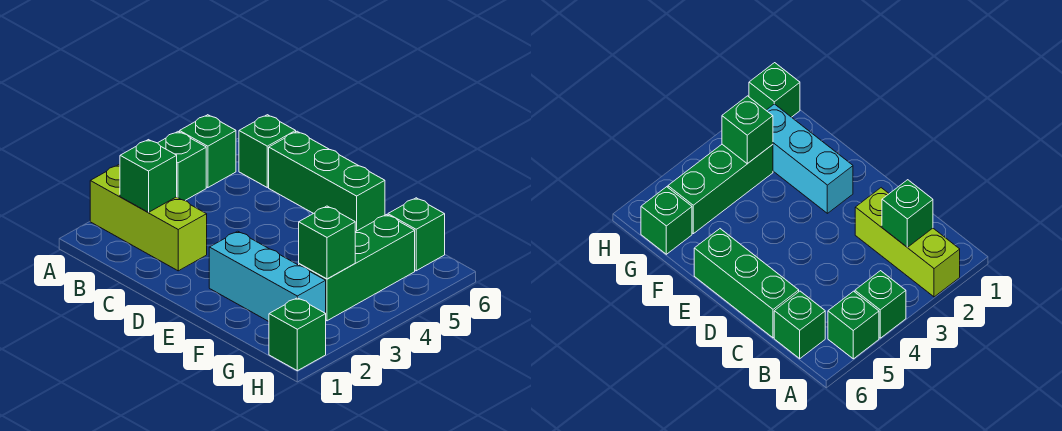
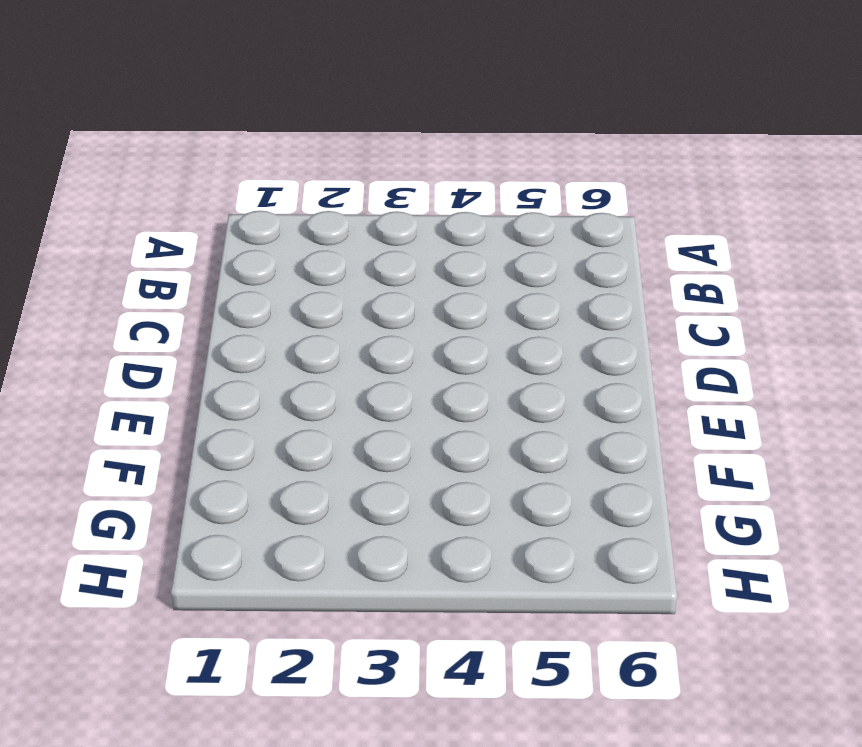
none -> lime brick A2:C2 level 1
none -> green brick A4 level 1

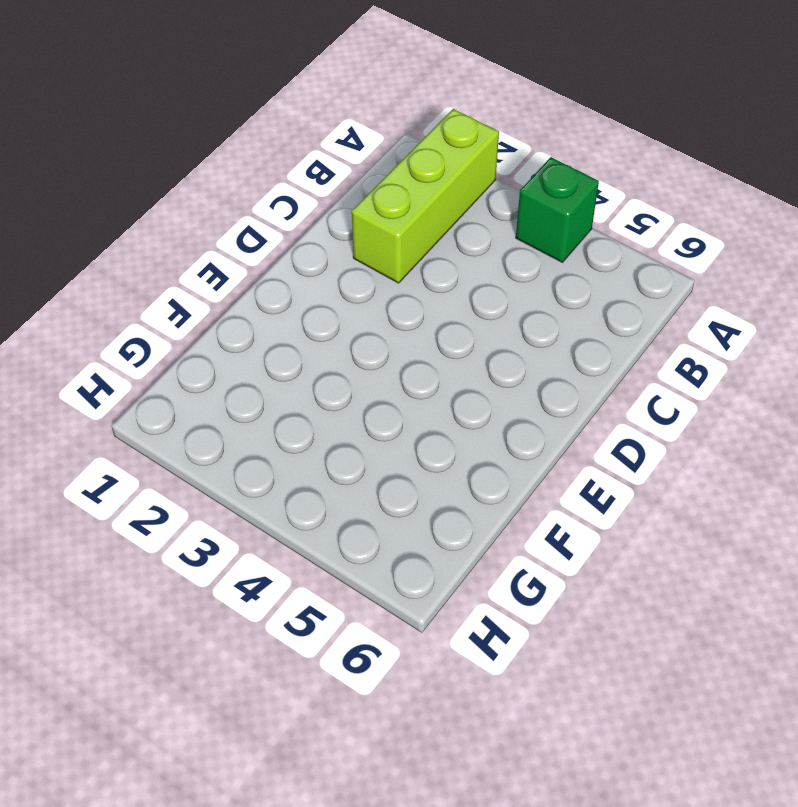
none -> green brick A5 level 1
none -> green brick B6 level 1

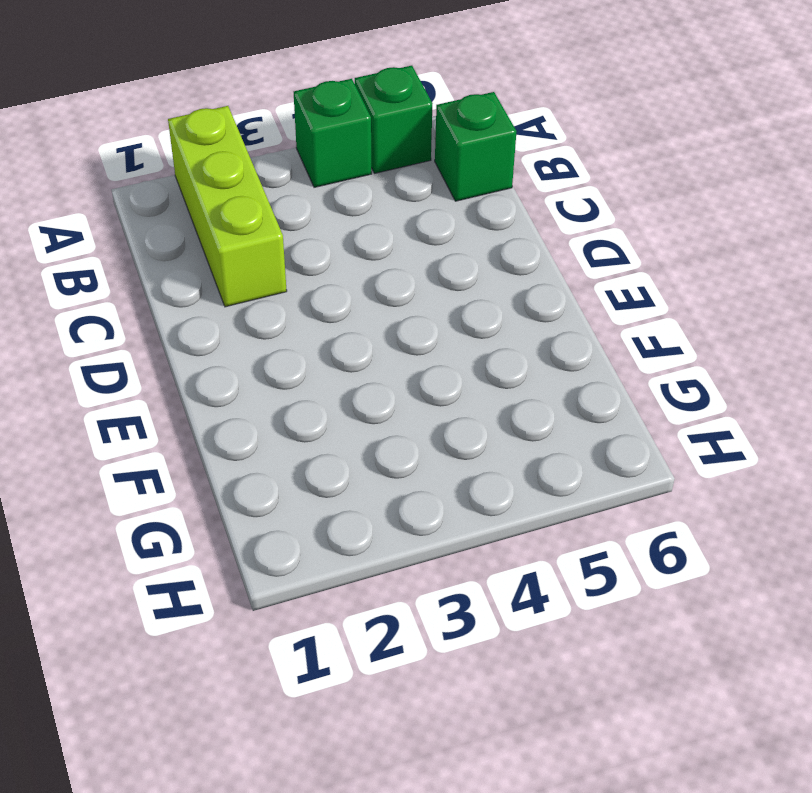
none -> green brick C6:E6 level 1
none -> cyan brick E2:G2 level 1

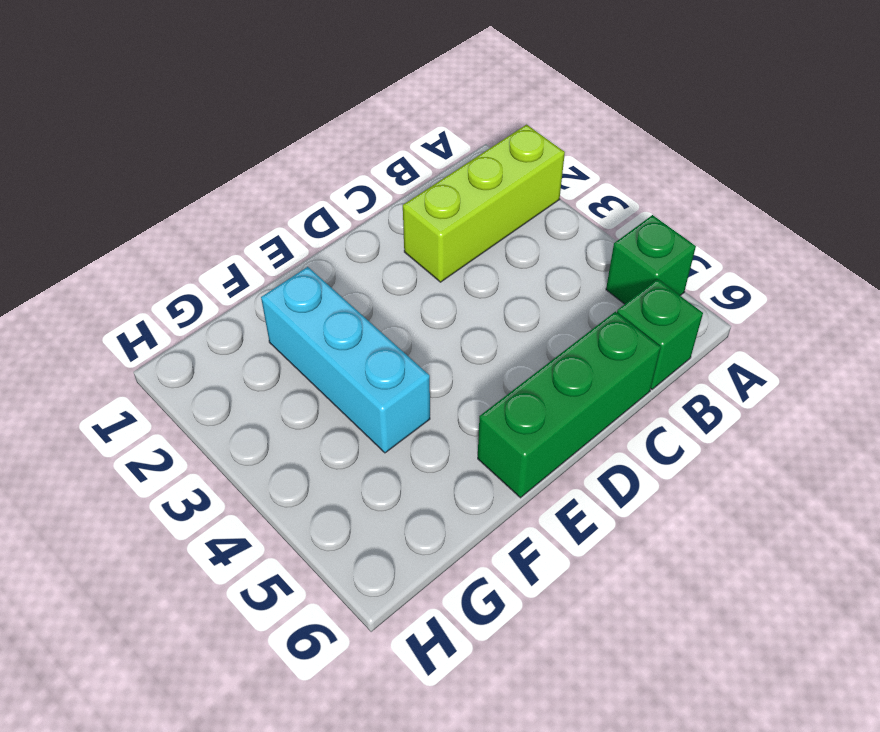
cyan brick F2:F4 level 1 -> cyan brick E2:G2 level 1
none -> green brick A4 level 1
none -> green brick G3:G5 level 1

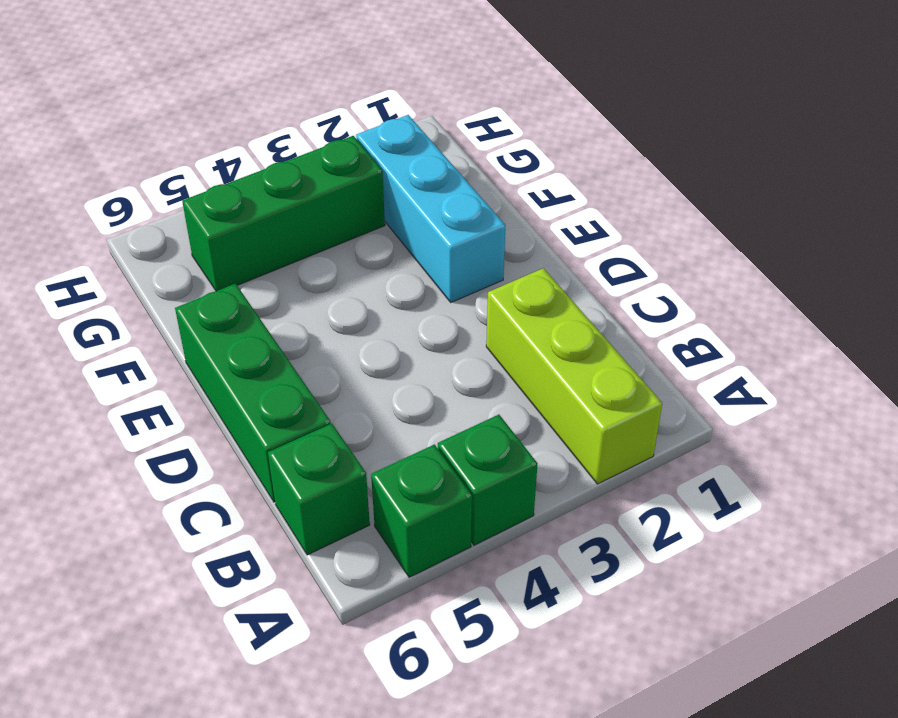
none -> green brick G6 level 1
none -> green brick H1 level 1

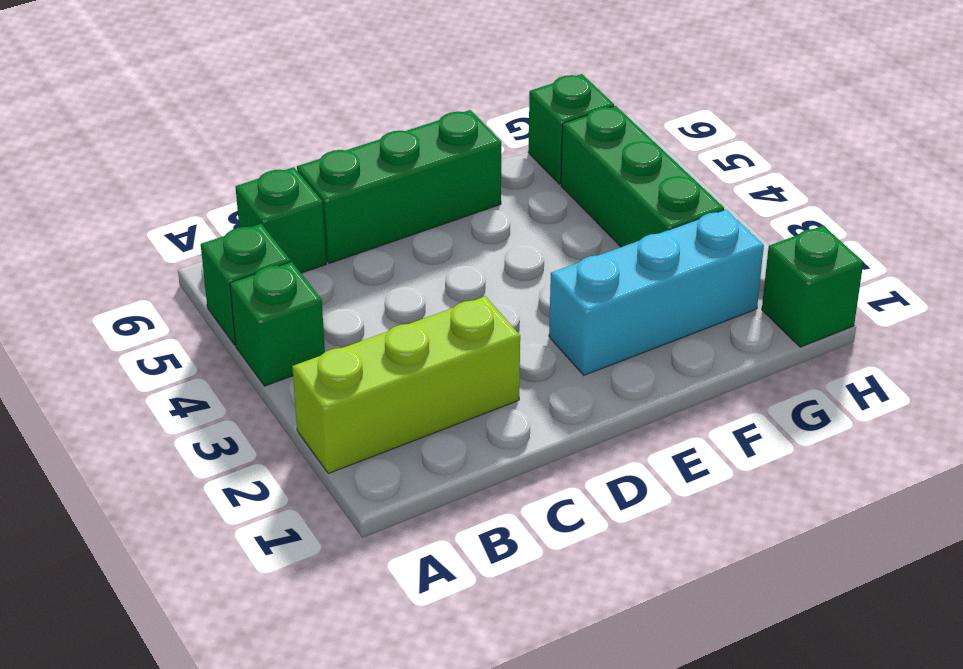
none -> green brick B2 level 2
none -> green brick G3 level 2

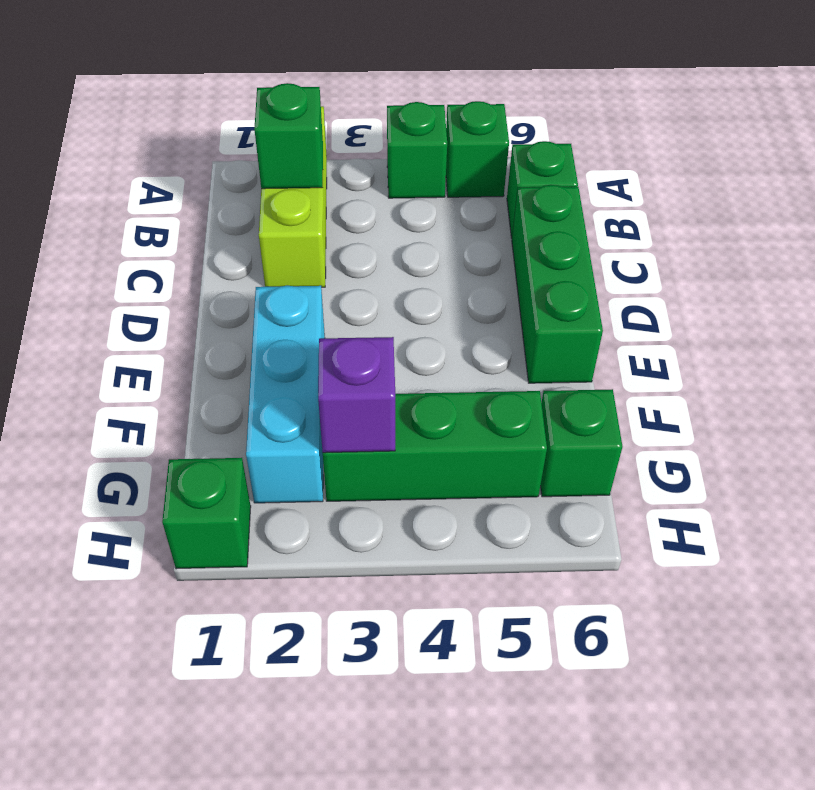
purple brick G3 level 2 -> green brick G3 level 2

